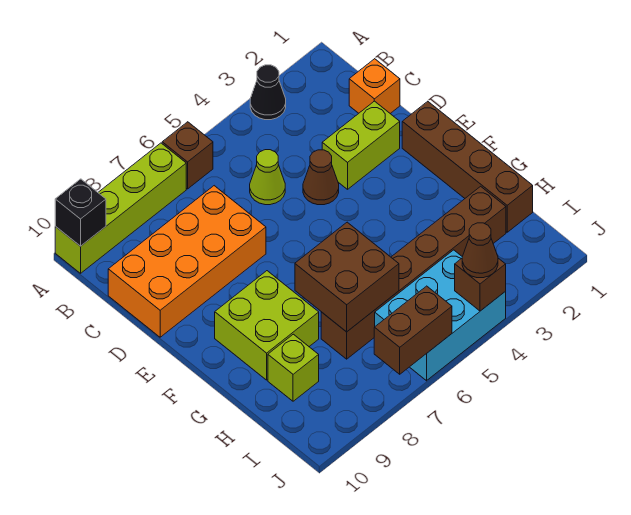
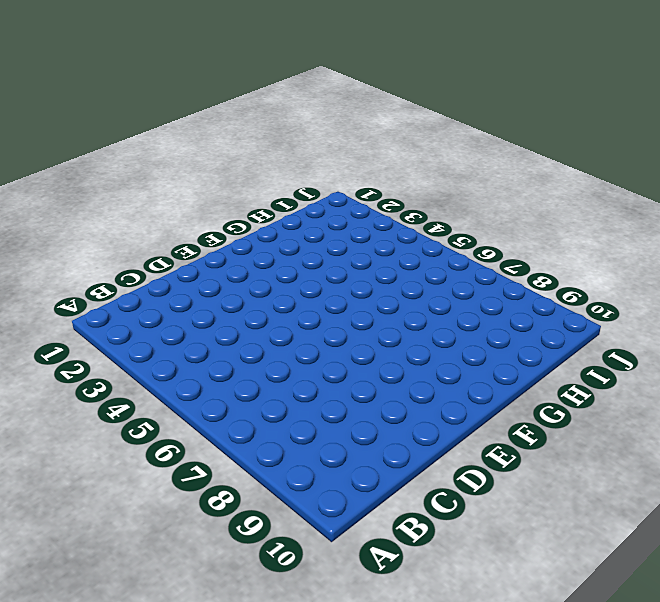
none -> black cone A3 level 1
none -> brown brick A6 level 1
none -> lime brick A7:A10 level 1

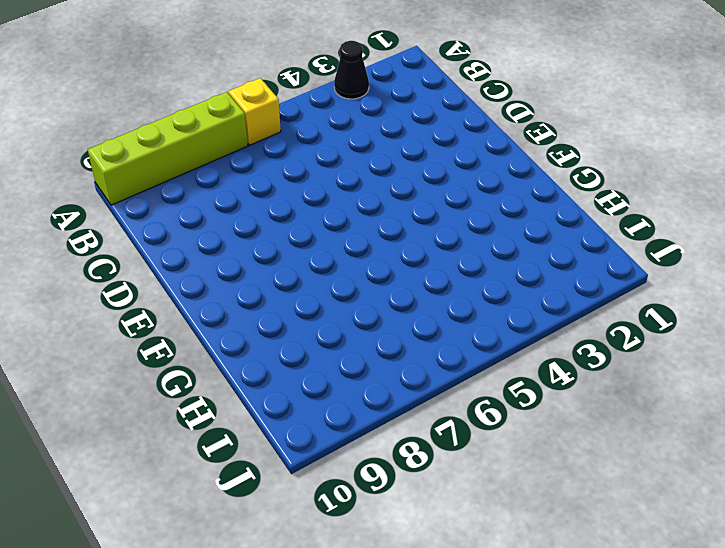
yellow brick A6 level 1 -> brown brick A6 level 1
none -> orange brick C1 level 1
none -> lime cone C5 level 1
none -> orange brick C7:D10 level 1

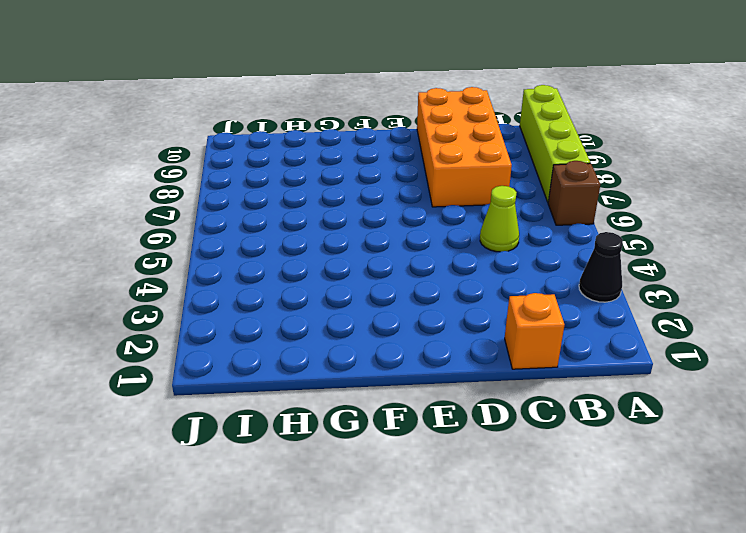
none -> lime brick D2:D3 level 1
none -> brown cone D4 level 1
none -> brown brick E1:H1 level 1

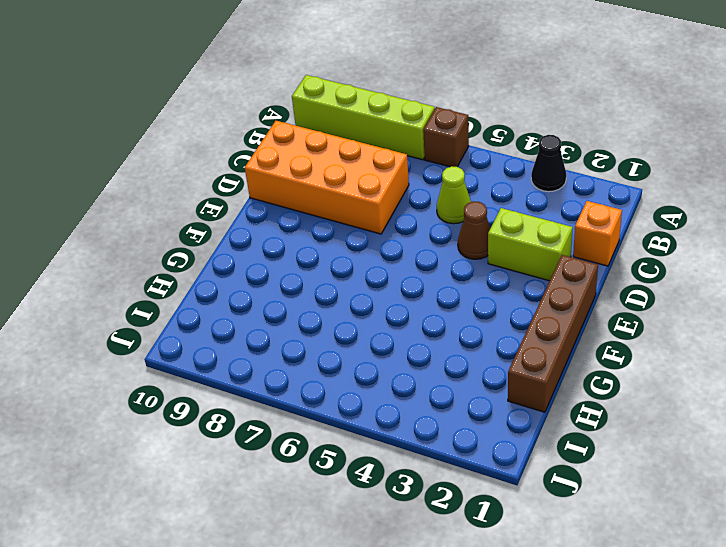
none -> lime brick F8:G9 level 1
none -> brown brick H2:H7 level 1
none -> lime brick H9 level 1

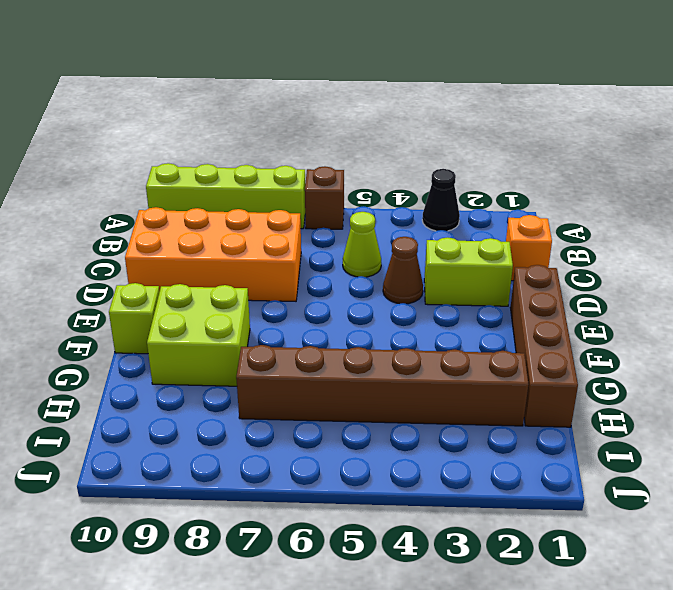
lime brick F10 level 1 -> lime brick H9 level 1
none -> cyan brick I4:J6 level 1
none -> black brick A10 level 2
none -> brown brick G6:H7 level 2

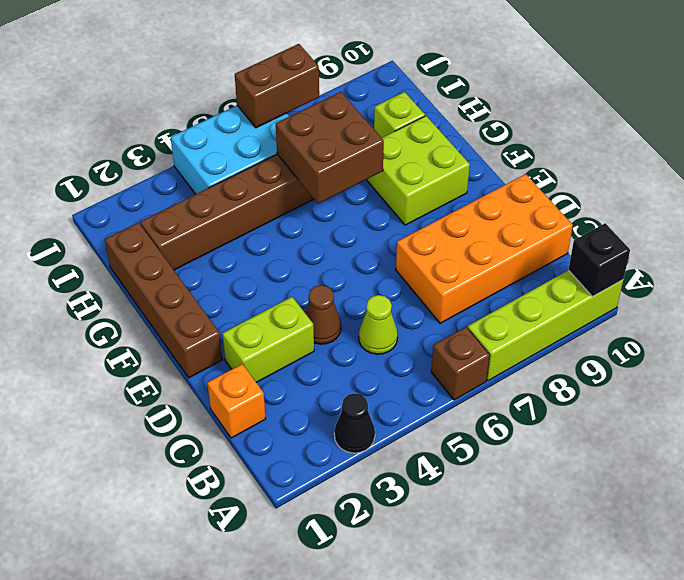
none -> brown brick J4 level 2
none -> brown cone J4 level 3

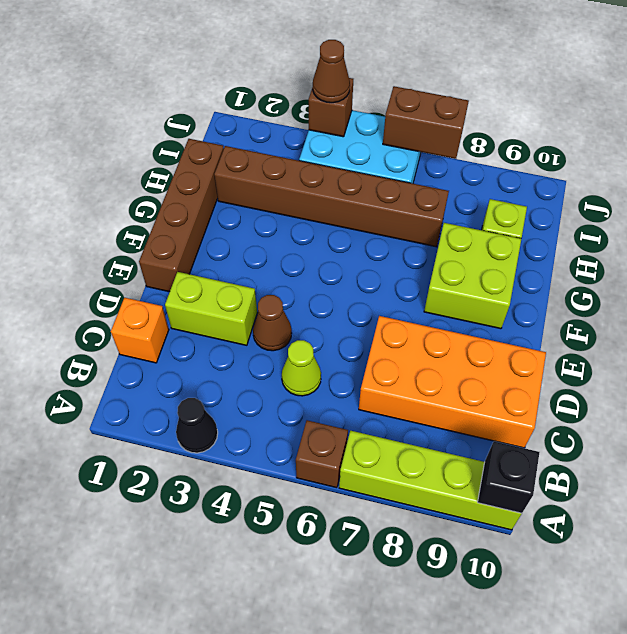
none -> brown brick G6:H7 level 2

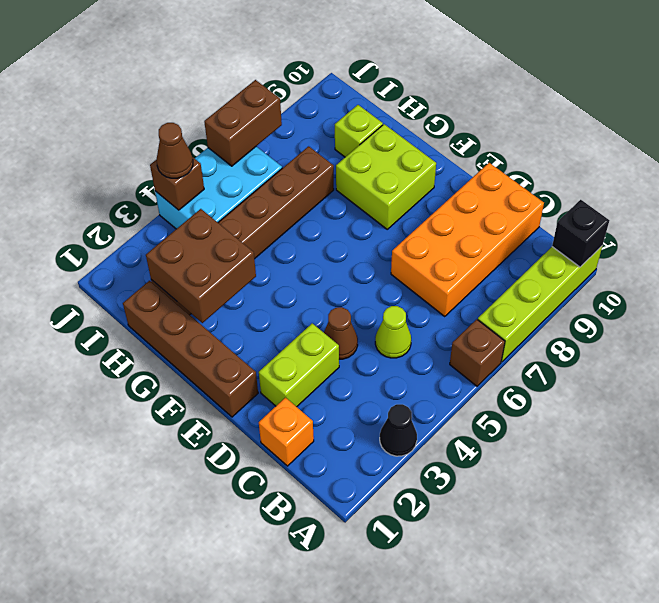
brown brick G2:H3 level 2 -> brown brick G6:H7 level 2

